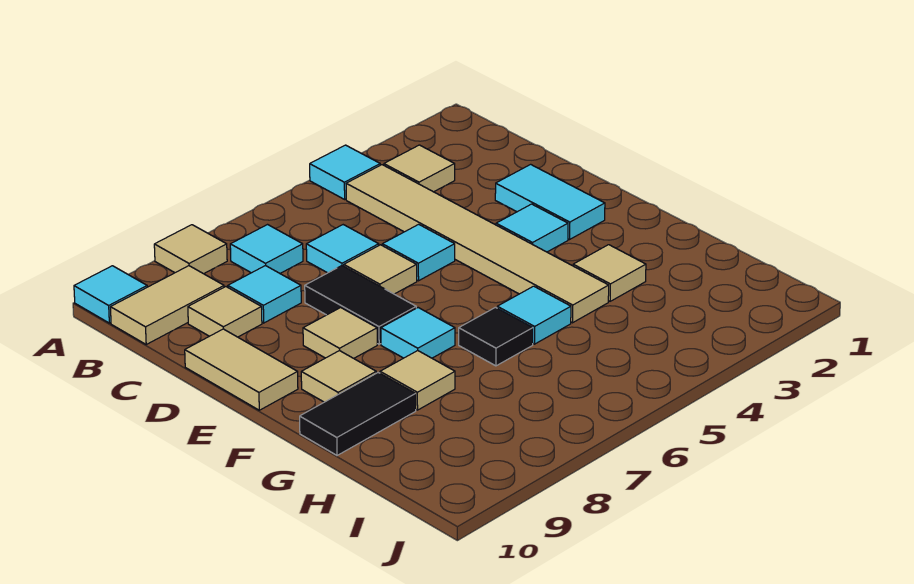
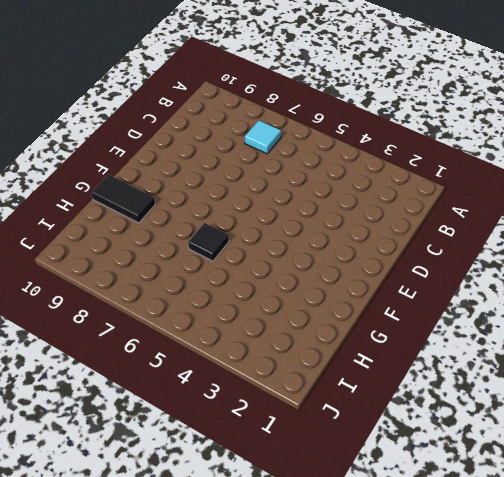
none -> cyan tile A4 level 1
none -> tan tile A8 level 1
none -> cyan tile A10 level 1

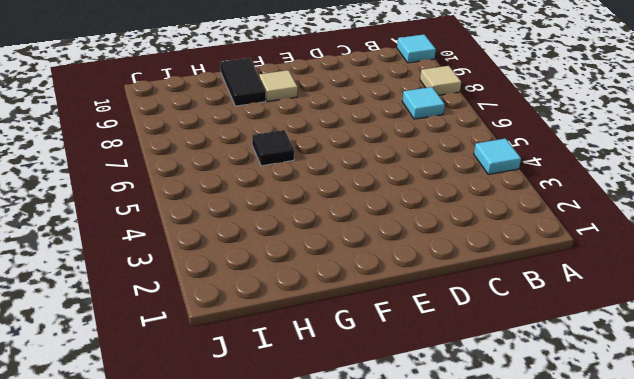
none -> tan tile B3 level 1
none -> tan tile B4:G4 level 1
none -> tan tile B9:B10 level 1

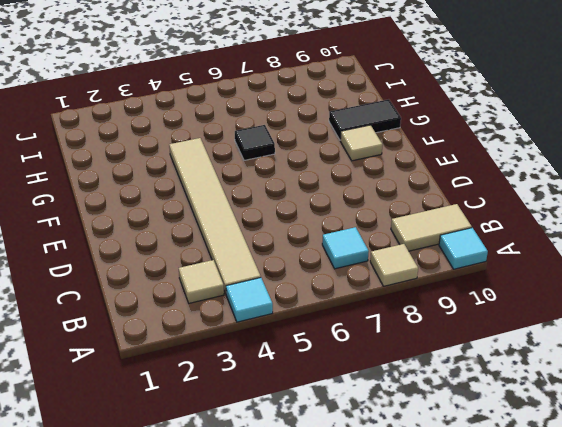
none -> cyan tile C6 level 1
none -> cyan tile C8 level 1
none -> tan tile C9 level 1

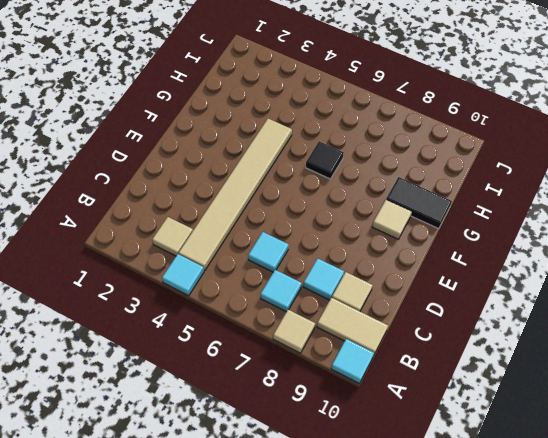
none -> cyan tile D2:E2 level 1
none -> cyan tile D5 level 1
none -> tan tile D6 level 1

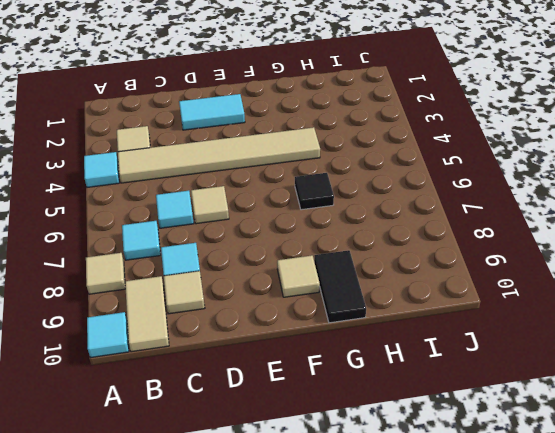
none -> cyan tile D5 level 1
none -> black tile D7:E7 level 1
none -> tan tile D10:E10 level 1

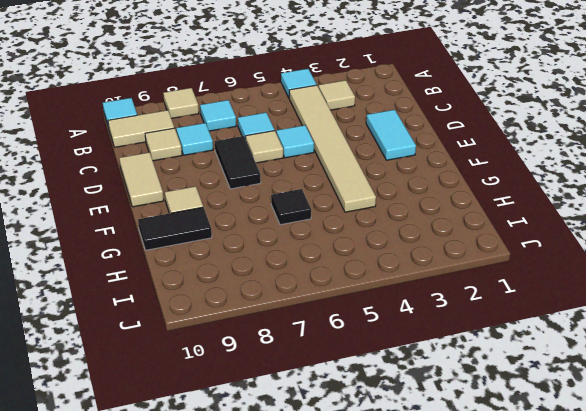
none -> cyan tile E3 level 1
none -> tan tile E8 level 1
none -> cyan tile F7 level 1

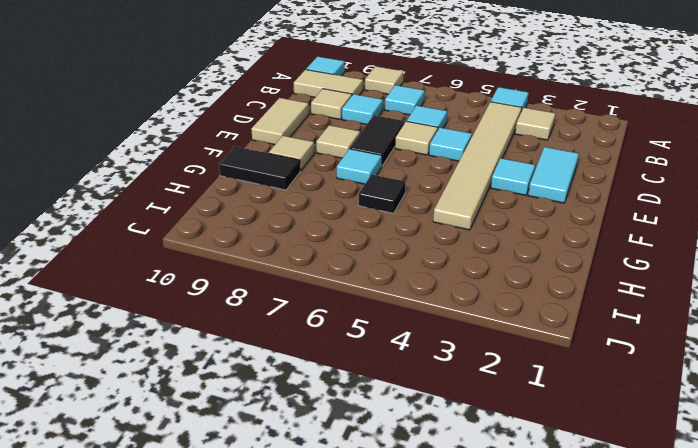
none -> tan tile G3 level 1
none -> cyan tile G5 level 1
none -> tan tile G8 level 1

